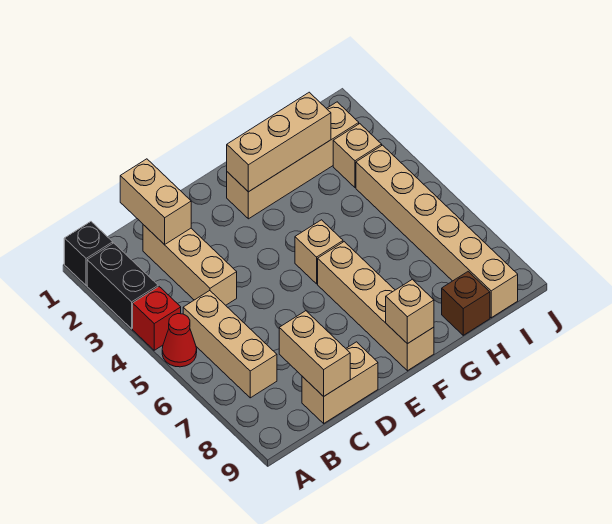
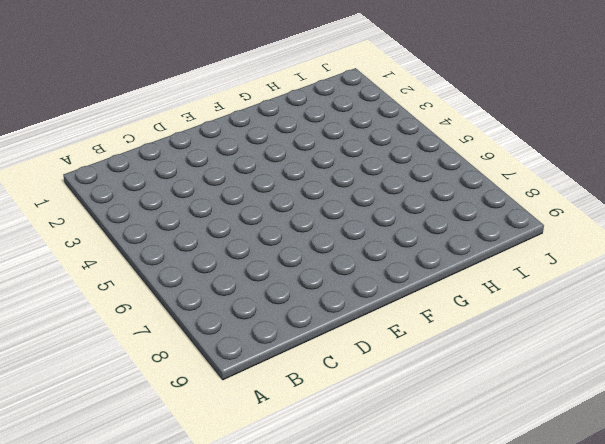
none -> black brick A1 level 1
none -> black brick A2:A3 level 1
none -> red brick A4 level 1

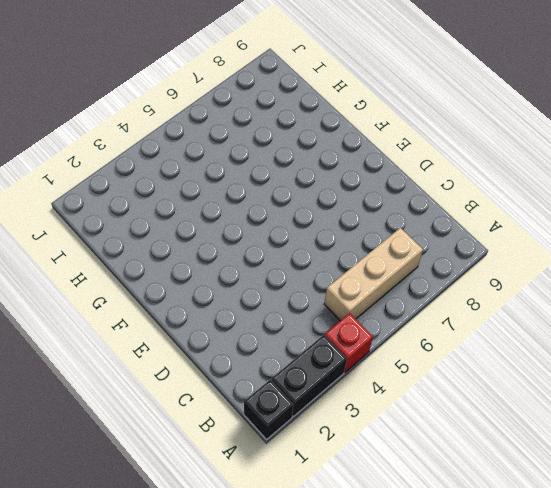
none -> red cone A5 level 1
none -> tan brick C2:C4 level 1
none -> tan brick C9:D9 level 1

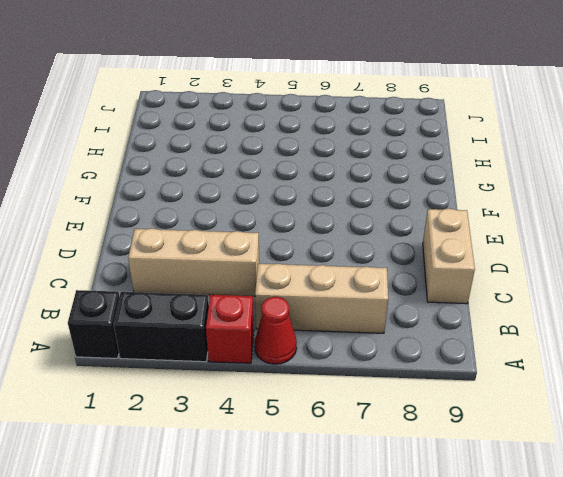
none -> tan brick F2:I2 level 1
none -> tan brick F5 level 1
none -> tan brick F6:F9 level 1

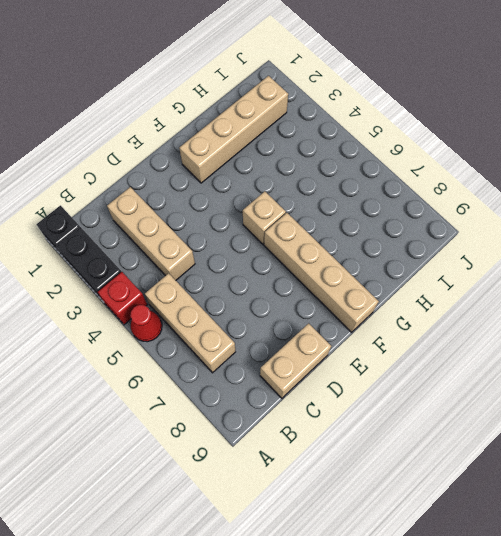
none -> brown brick H9 level 1
none -> tan brick I3 level 1
none -> tan brick I4:I9 level 1

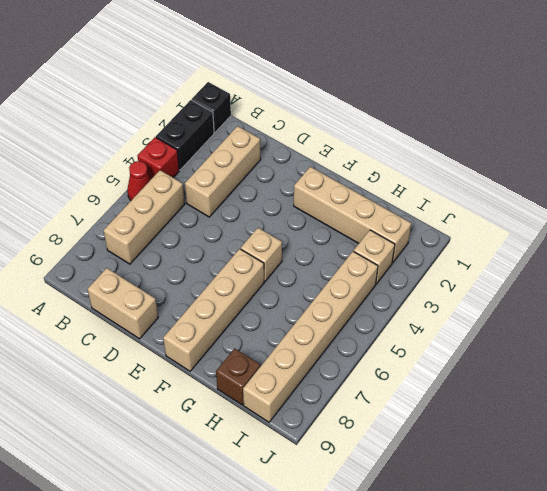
none -> tan brick C1:C2 level 2
none -> tan brick C8:C9 level 2
none -> tan brick F2:H2 level 2

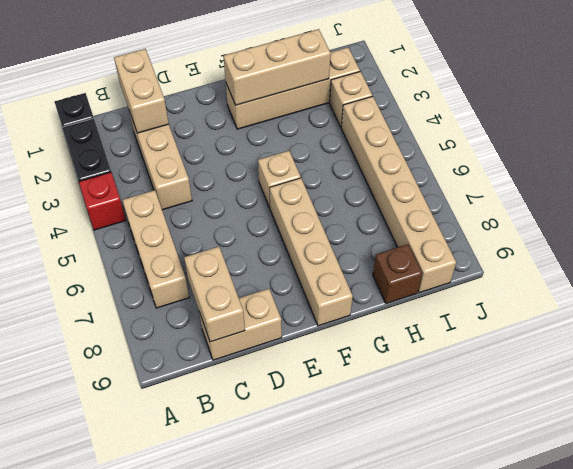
none -> red cone A5 level 1
none -> tan brick F9 level 2

